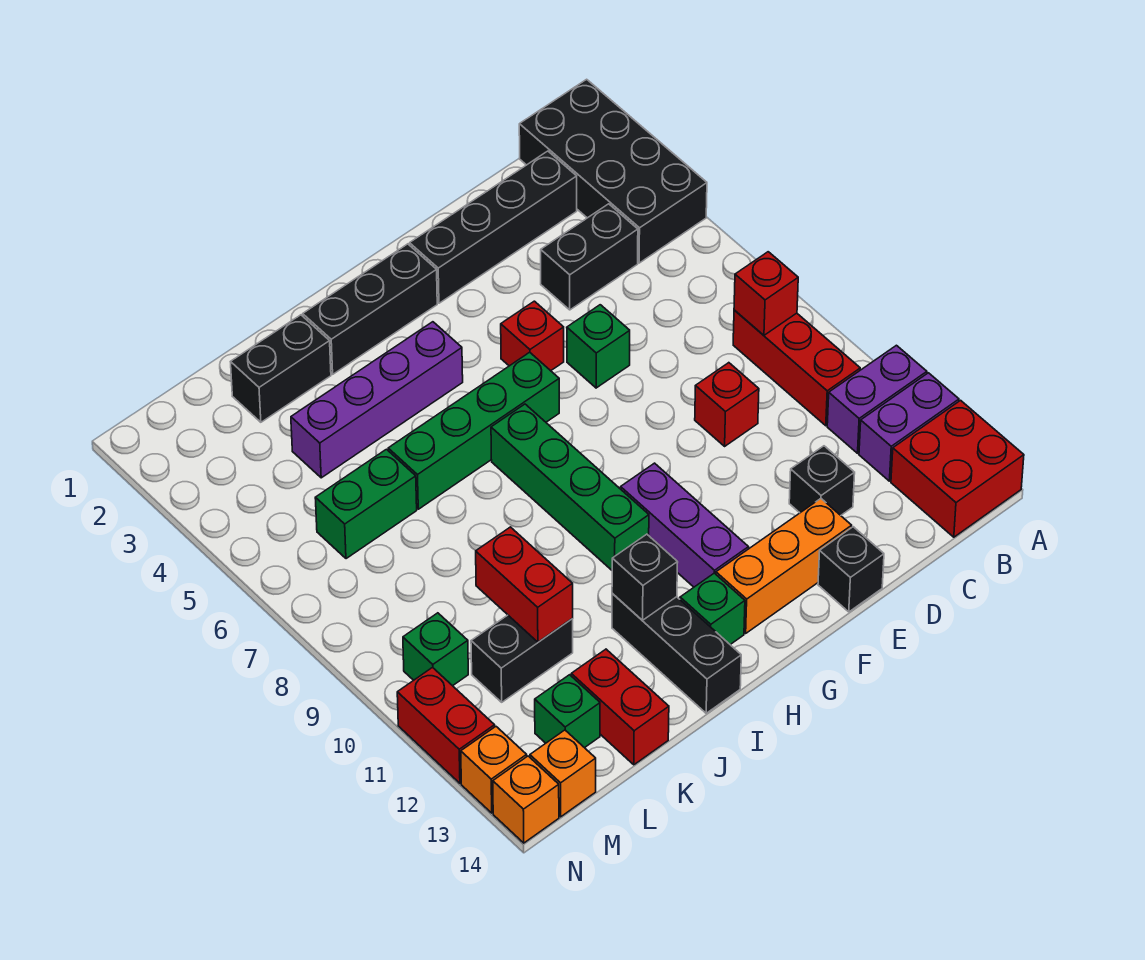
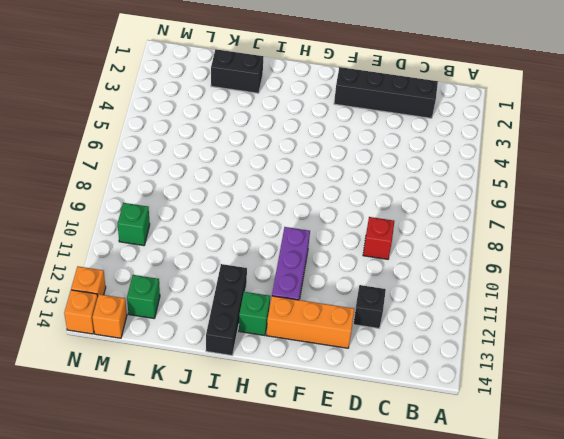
none -> black brick A1:B4 level 1
none -> purple brick A11:B11 level 1
none -> purple brick A12:B12 level 1
none -> red brick A13:B14 level 1

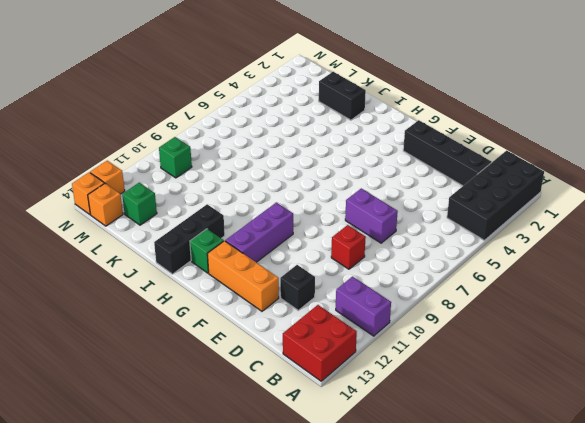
purple brick D7:E7 level 1 -> purple brick A12:B12 level 1
none -> red brick B8:B10 level 1
none -> black brick C4:D4 level 1
none -> green brick E6 level 1
none -> black brick E14 level 1

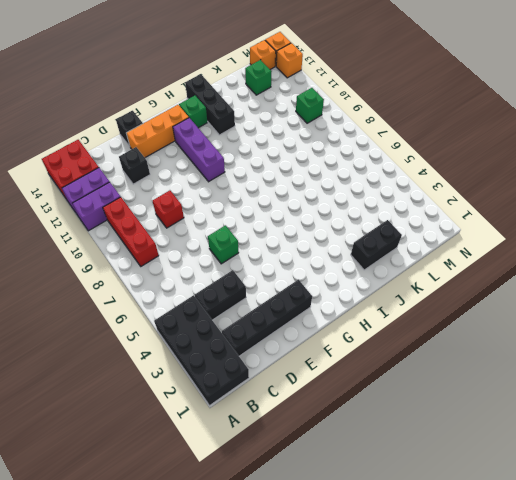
none -> red brick F5 level 1
none -> black brick G2:I2 level 1
none -> green brick G6:J6 level 1
none -> purple brick H4:K4 level 1

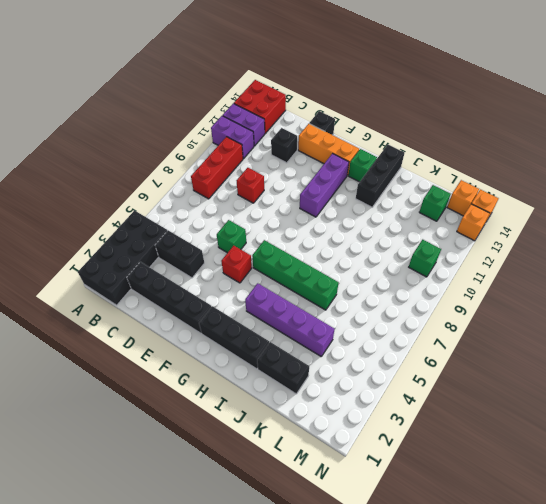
none -> green brick H7:H10 level 1
none -> green brick K6:L6 level 1
none -> black brick K11:L11 level 1
none -> red brick K13:K14 level 1

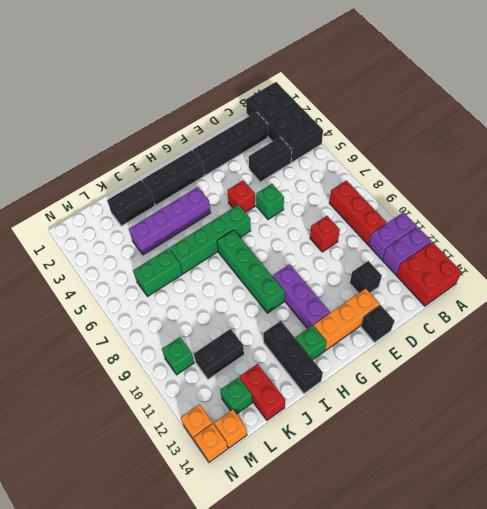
none -> red brick N11:N12 level 1
none -> red brick B8 level 2
none -> black brick I12 level 2
none -> red brick K10:K11 level 2

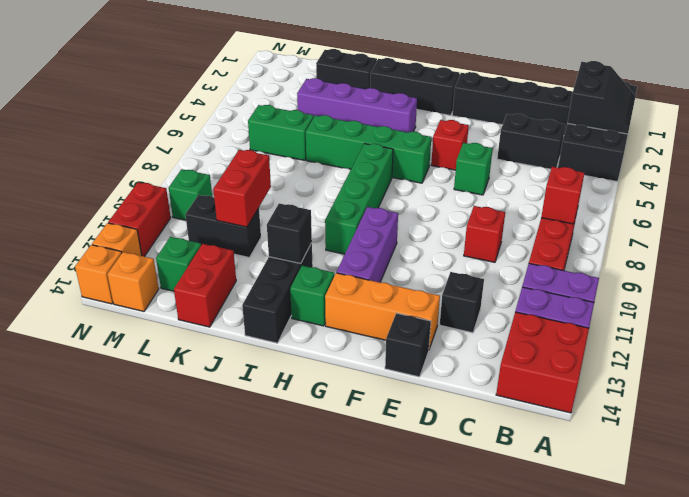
black slope A2:B3 level 2 top B -> none

